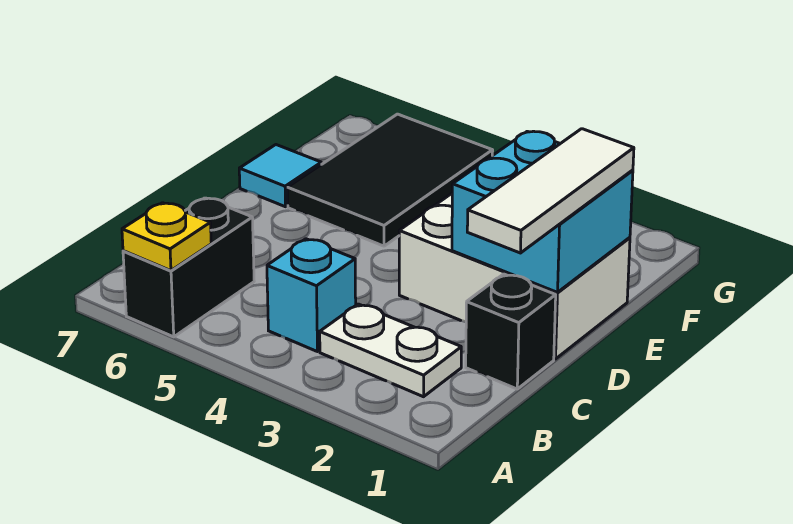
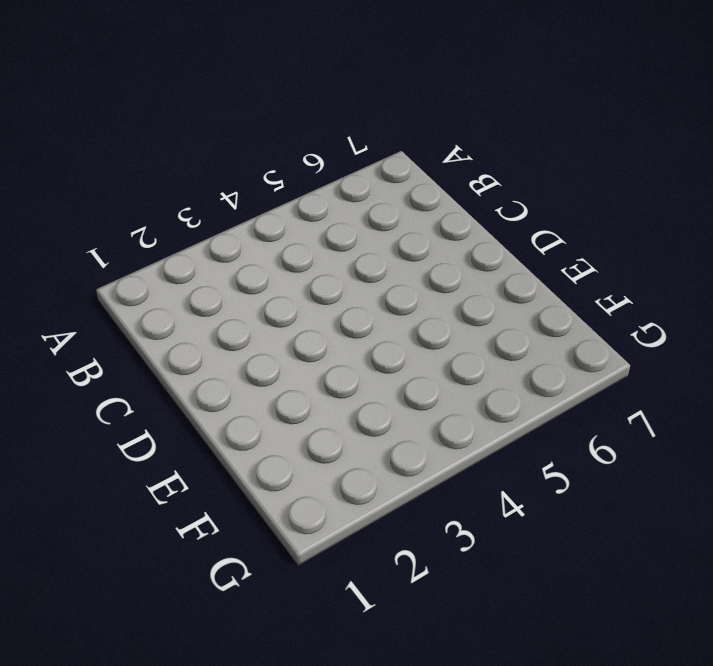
none -> black brick A6:B6 level 1
none -> white plate B2:B3 level 1

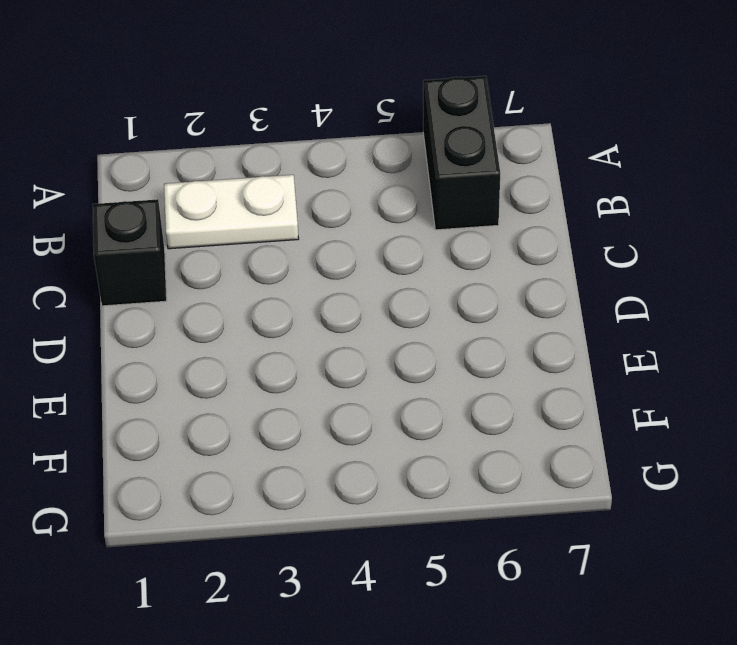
none -> cyan brick B4 level 1
none -> white brick D1:E3 level 1

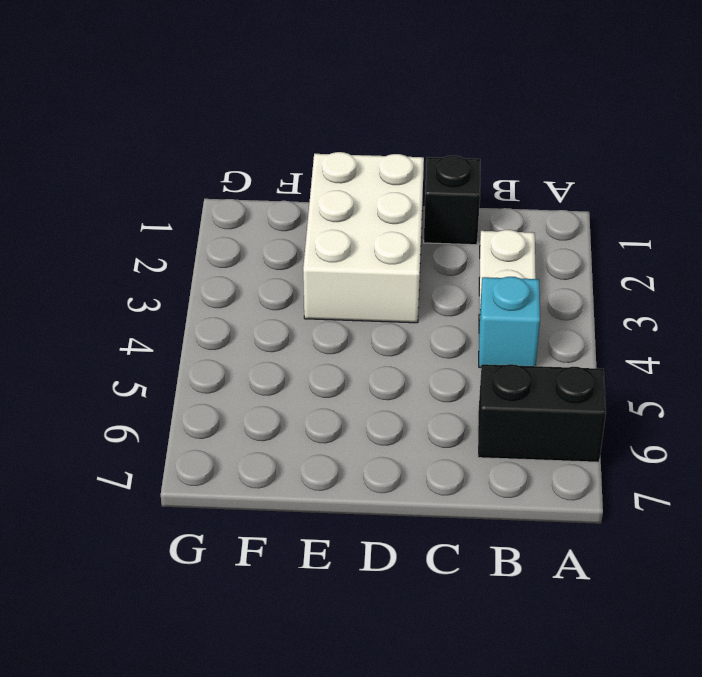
none -> black tile E5:G6 level 1
none -> cyan tile E7 level 1

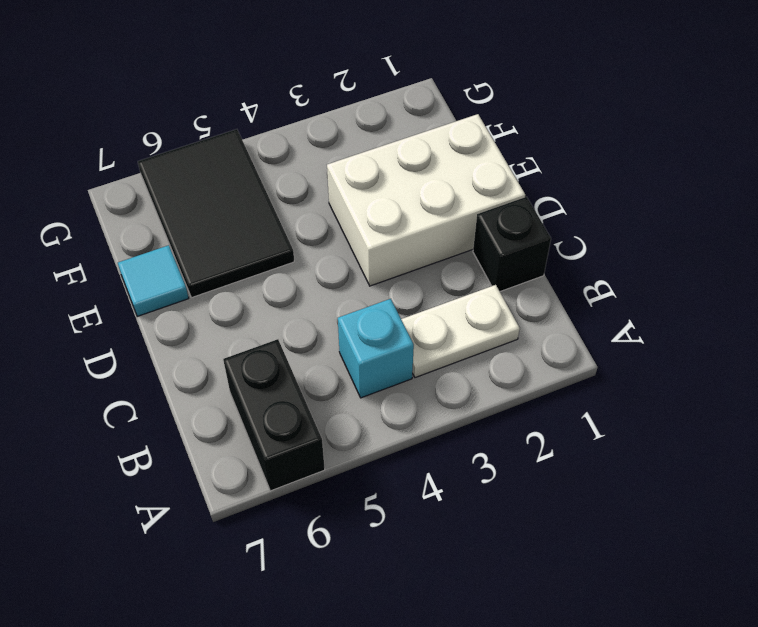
none -> yellow plate A6 level 2
none -> cyan brick D1:E2 level 2

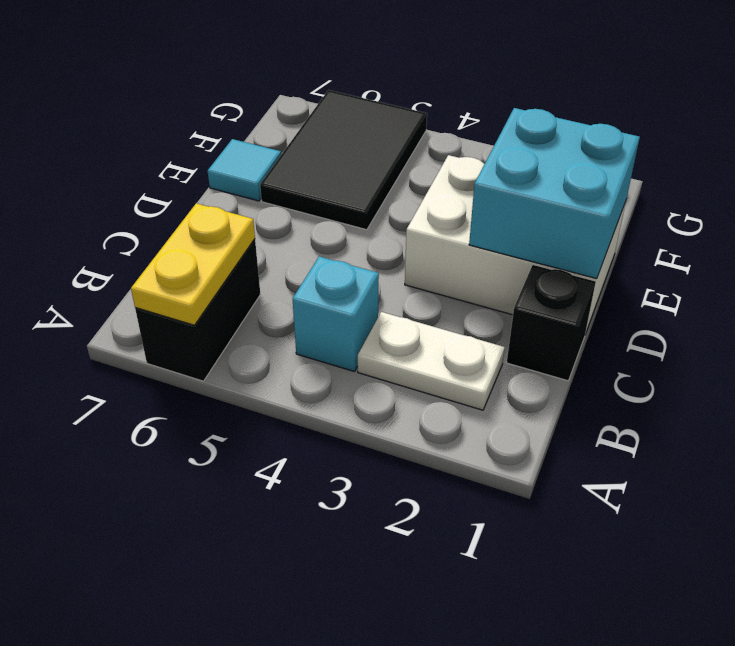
yellow plate A6:B6 level 2 -> yellow plate A6 level 2
none -> white tile C1:E1 level 3

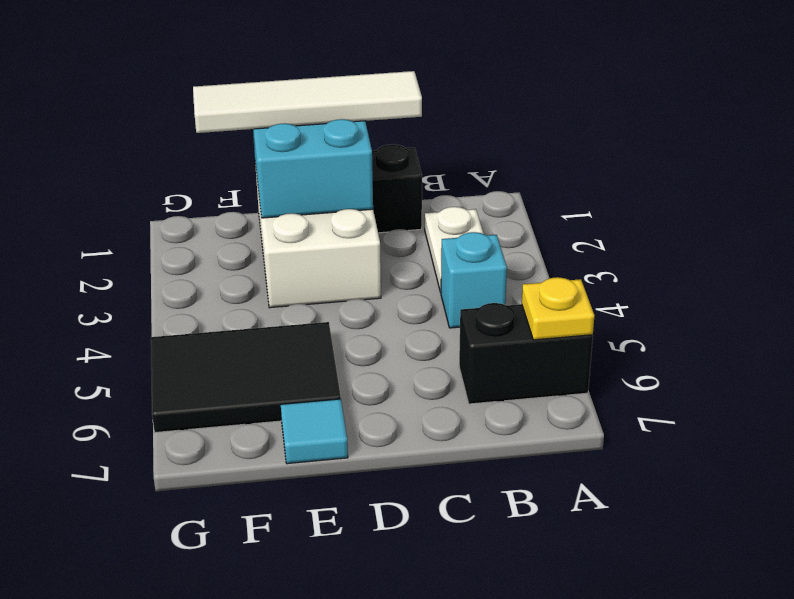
white tile C1:F1 level 3 -> white tile C1:E1 level 3

